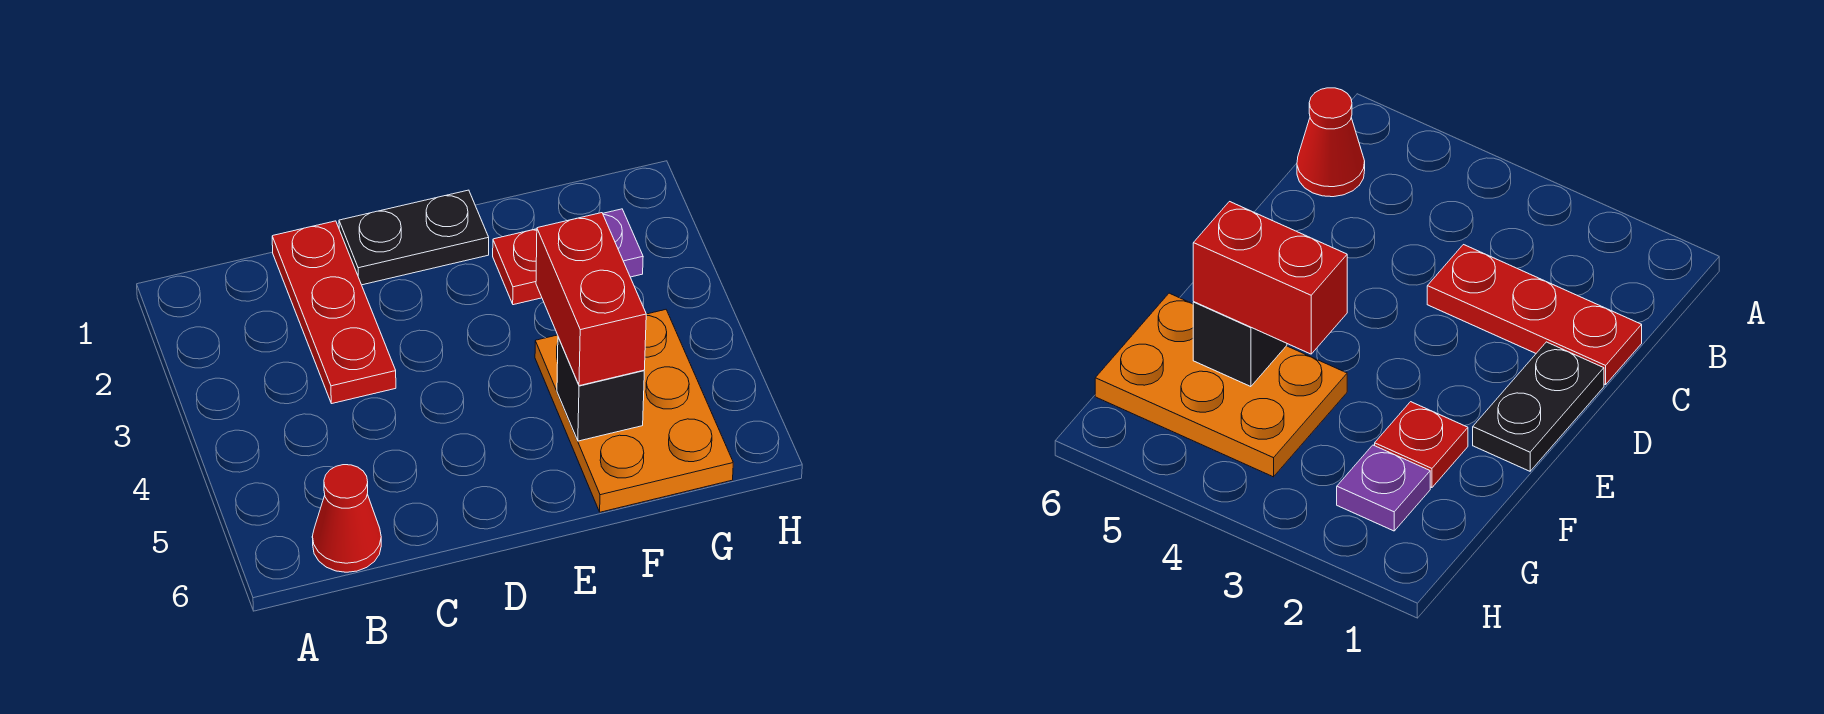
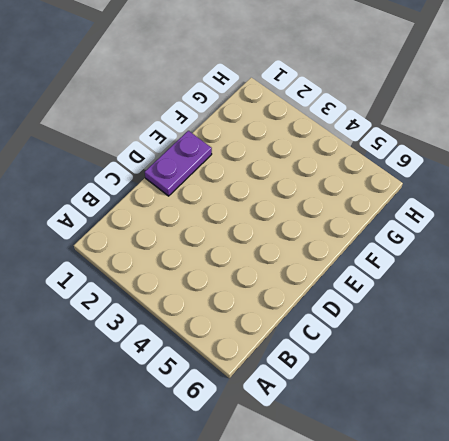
purple plate D1:E1 level 1 -> black plate D1:E1 level 1
none -> red cone B6 level 1
none -> red plate C1:C3 level 1

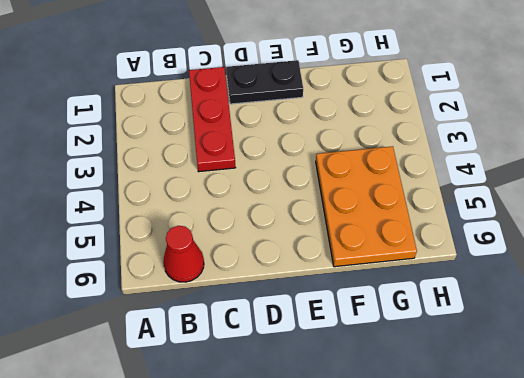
none -> red plate F2 level 1
none -> purple plate G2 level 1

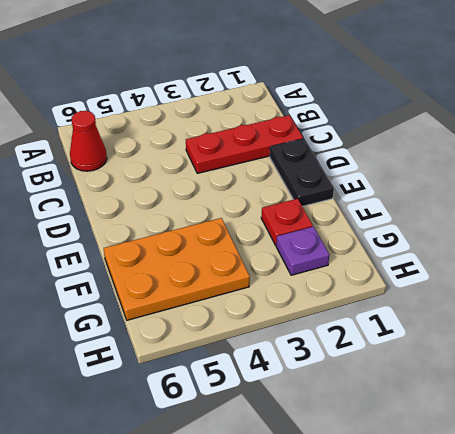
none -> black brick F5 level 2
none -> red brick F4:F5 level 3

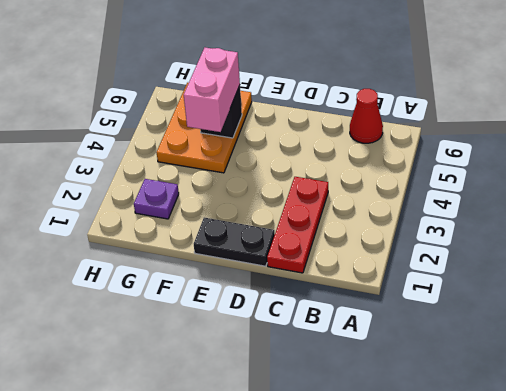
pink brick F4:F5 level 3 -> red brick F4:F5 level 3
none -> red plate F2 level 1

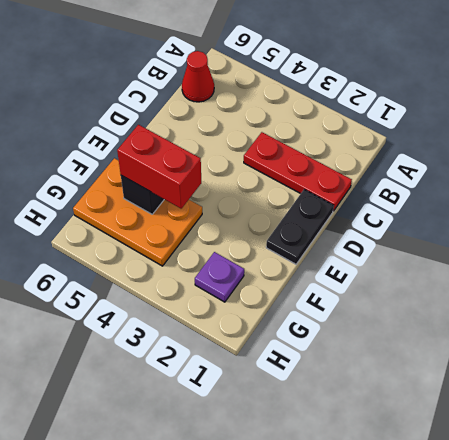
none -> red plate F2 level 1

